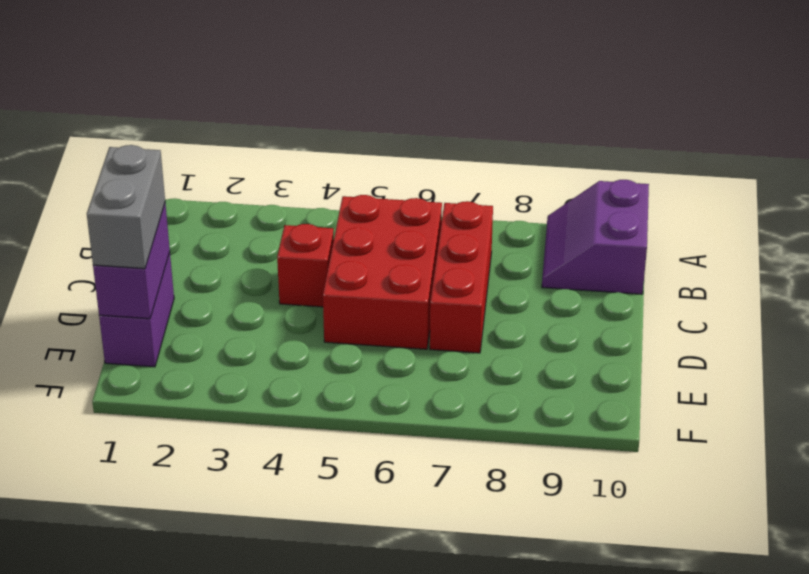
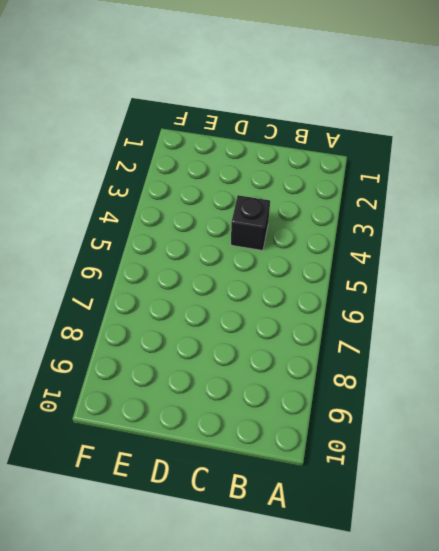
black brick C4 level 1 -> red brick C4 level 1
none -> purple slope A9:B10 level 1 top 10
none -> red brick B5:D6 level 1

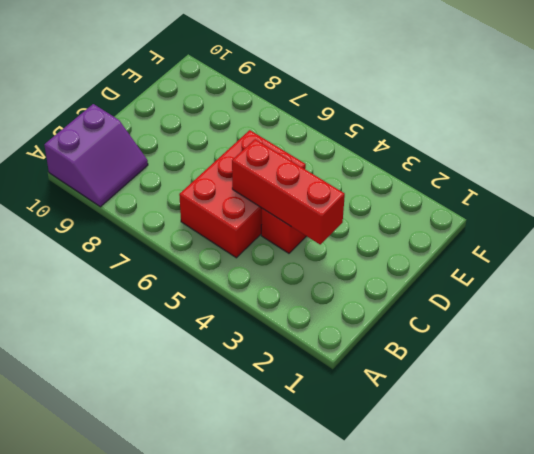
red brick C3:C5 level 2 -> red brick B7:D7 level 1
none -> purple brick D1:E1 level 1
none -> purple brick D1:E1 level 2

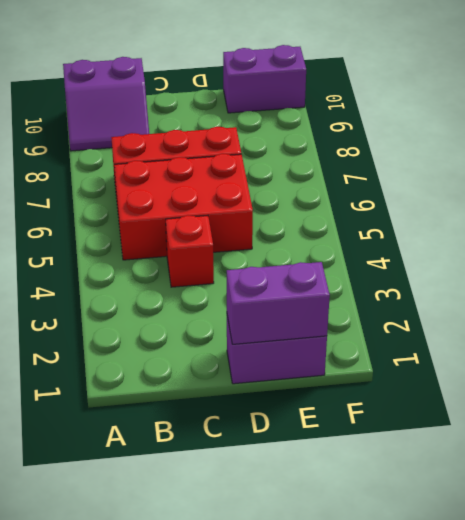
purple brick E10:F10 level 1 -> none
none -> grey brick D1:E1 level 3

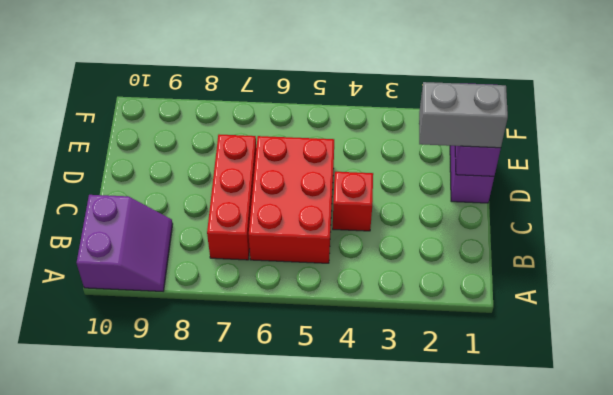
grey brick D1:D2 level 3 -> grey brick D1:E1 level 3

